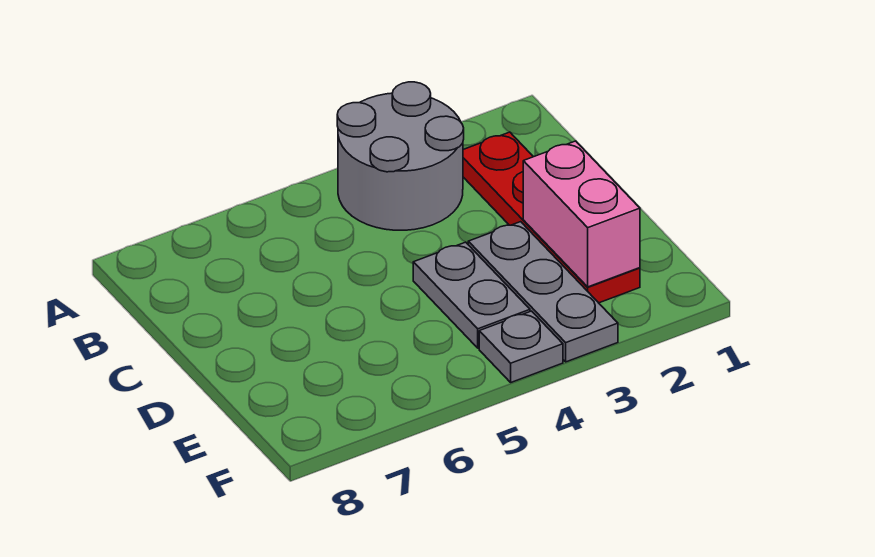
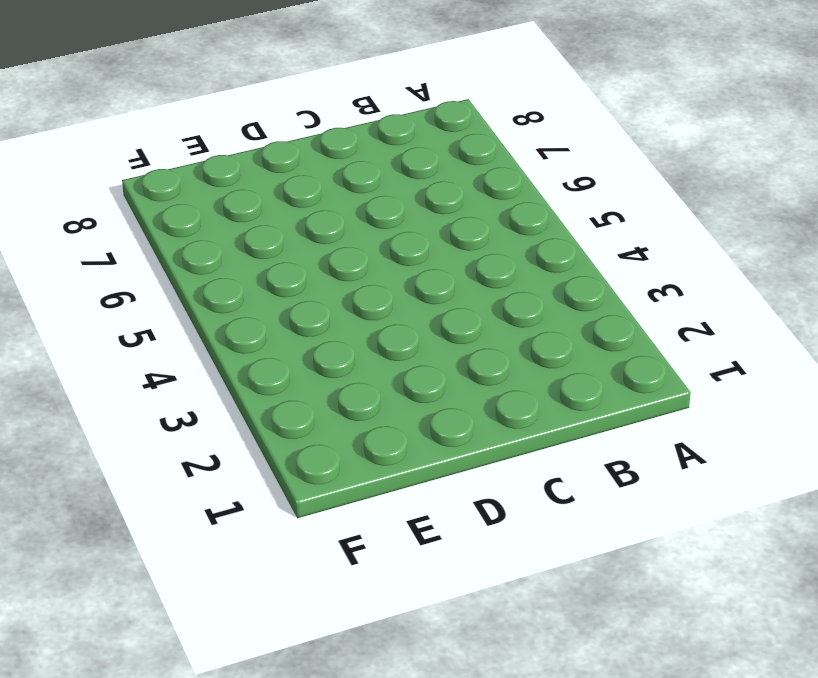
none -> grey round brick A3:B4 level 1
none -> red plate B2:E2 level 1

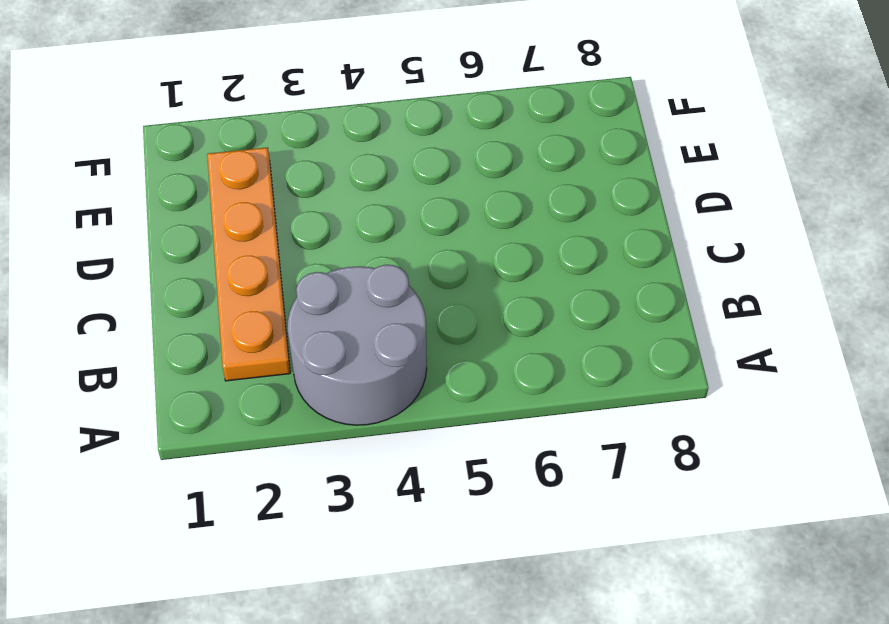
orange plate B2:E2 level 1 -> red plate B2:E2 level 1
none -> grey plate D3:F3 level 1
none -> grey plate D4:E4 level 1

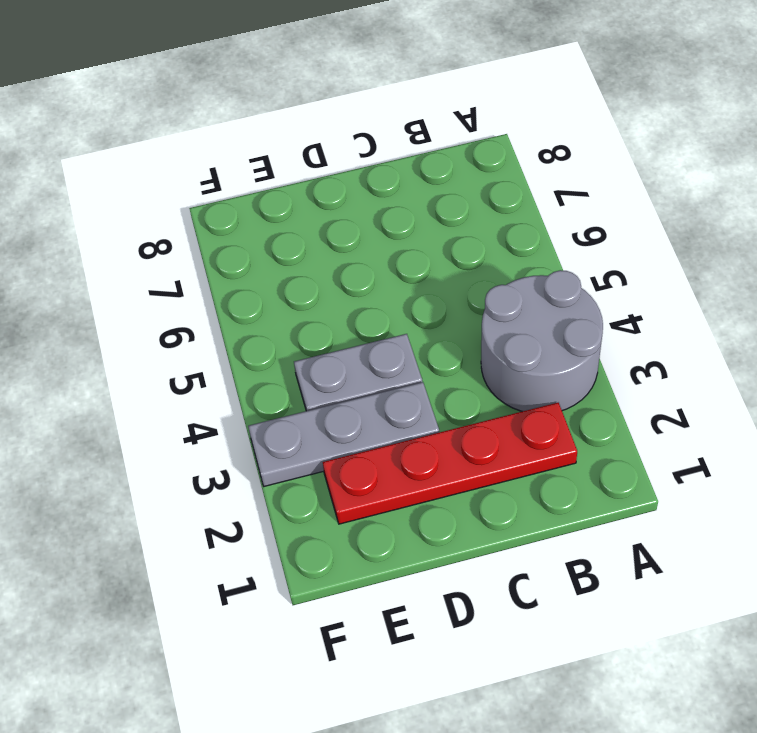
none -> grey plate F4 level 1
none -> pink brick D2:E2 level 2

